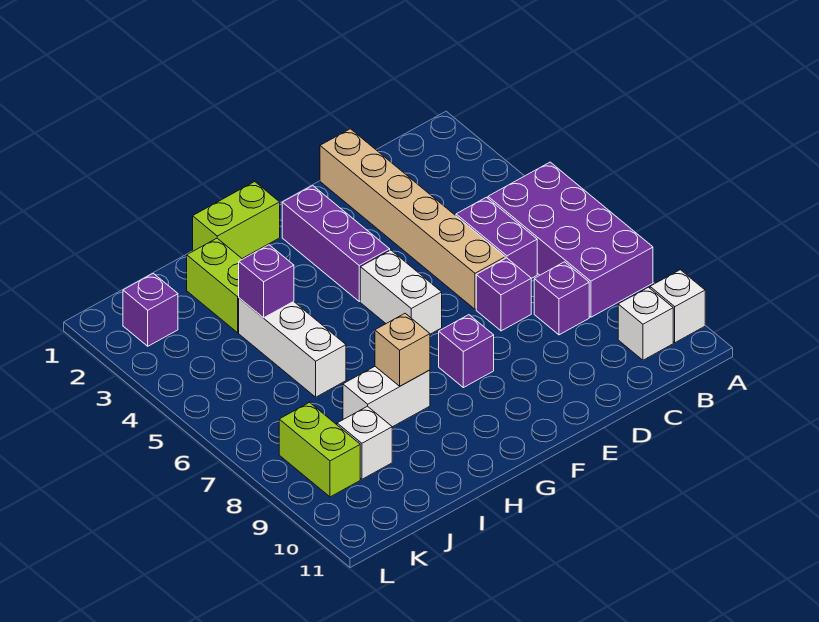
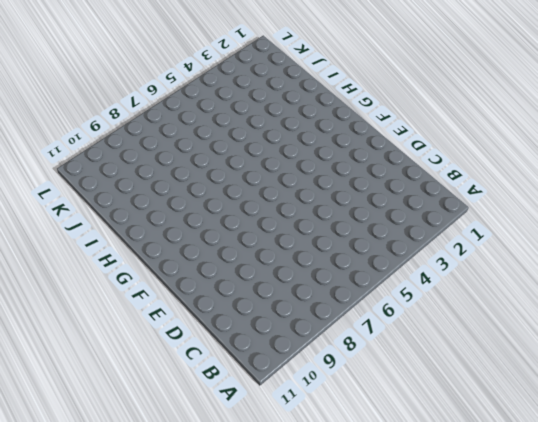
none -> purple brick A5:B8 level 1
none -> white brick A10 level 1
none -> white brick B10 level 1

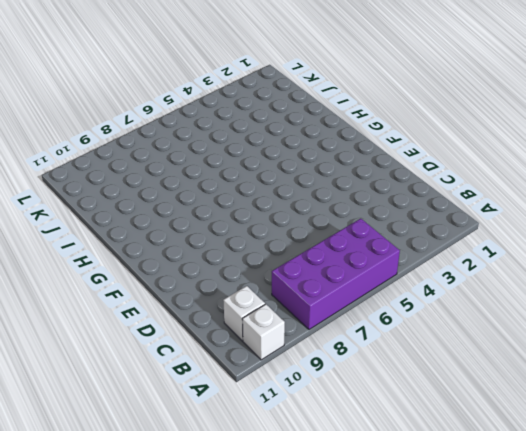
none -> purple brick C5:C6 level 1
none -> purple brick C8 level 1
none -> tan brick D1:D6 level 1

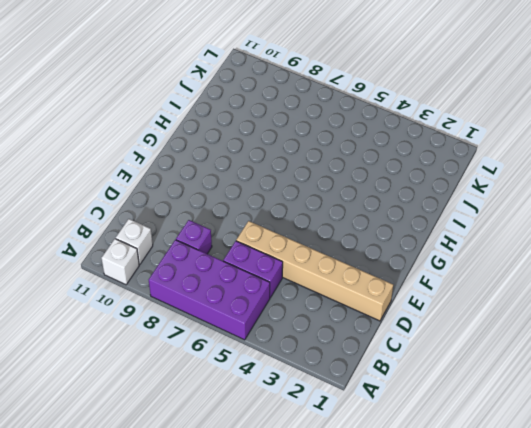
none -> purple brick D7 level 1
none -> purple brick F2:F4 level 1
none -> white brick F5:F6 level 1

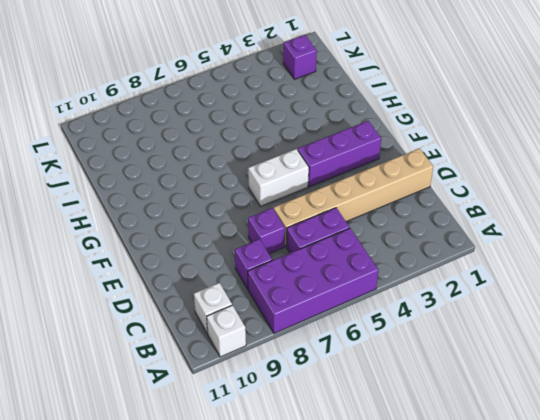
none -> purple brick F8 level 1
none -> lime brick G1:H1 level 1
none -> white brick H8:I8 level 1

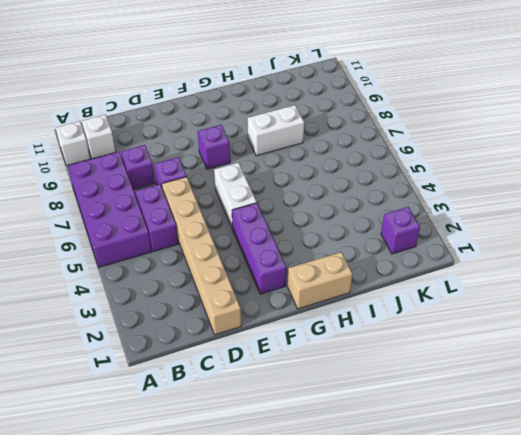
tan brick G1:H1 level 1 -> lime brick G1:H1 level 1
none -> lime brick I2:I3 level 1
none -> white brick I4:I6 level 1
none -> white brick J9 level 1

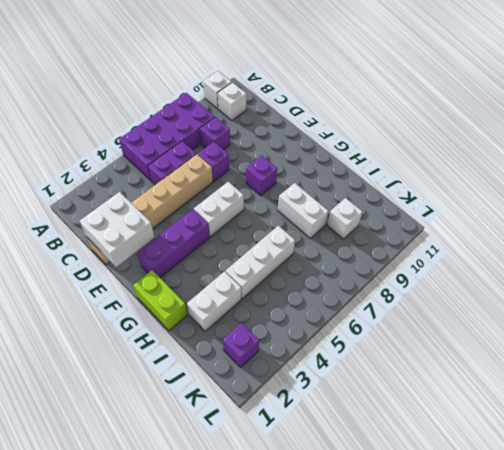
white brick D1:E2 level 2 -> none
white brick I2:I3 level 1 -> lime brick I2:I3 level 1
none -> lime brick K8:K9 level 1
none -> tan brick H8 level 2
none -> purple brick I4 level 2

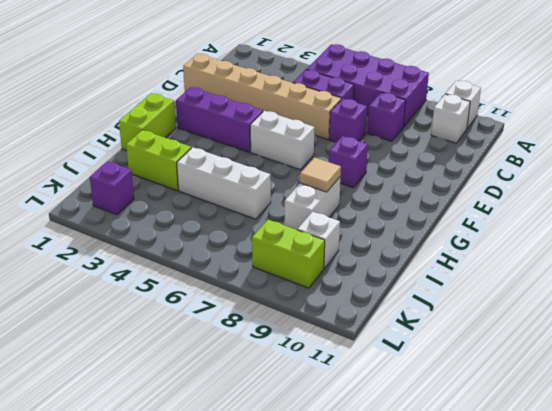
tan tile H8 level 2 -> tan brick H8 level 2
none -> purple brick I4 level 2

